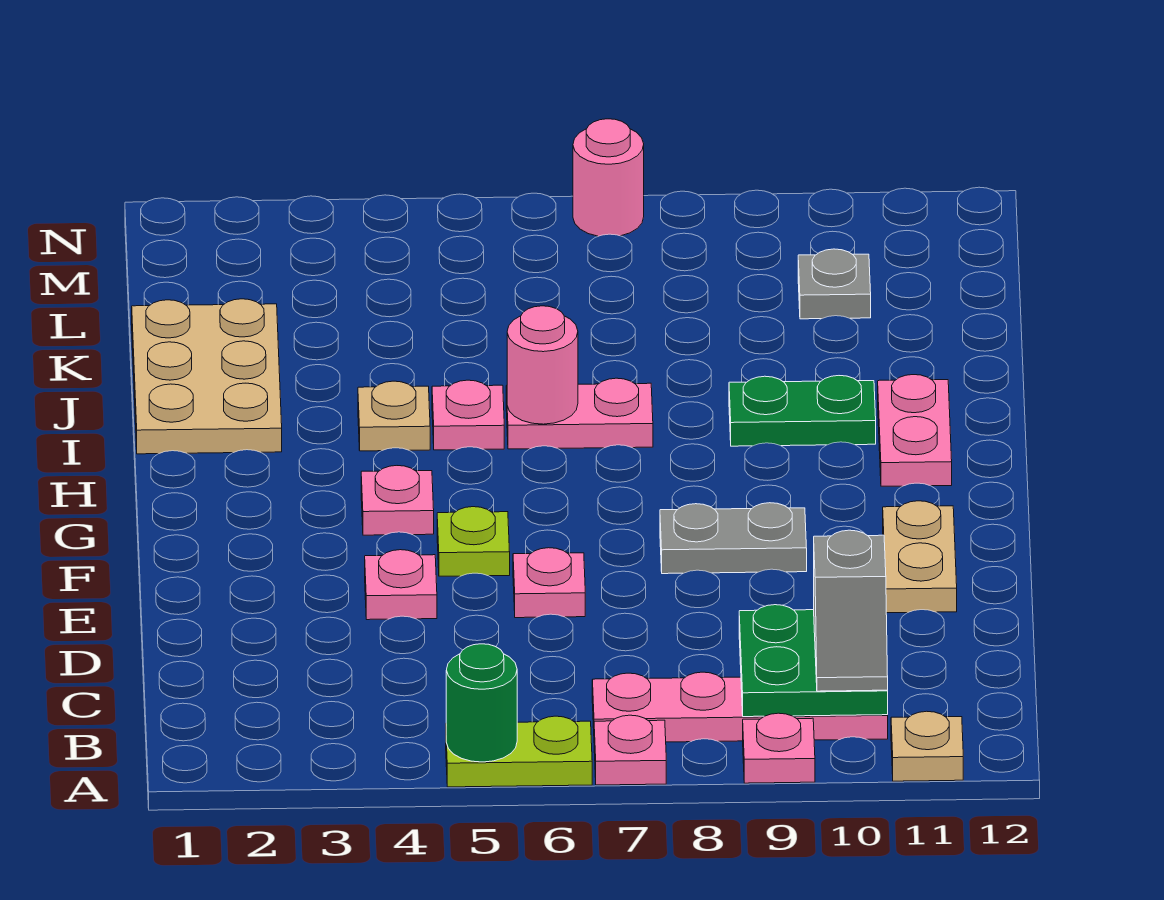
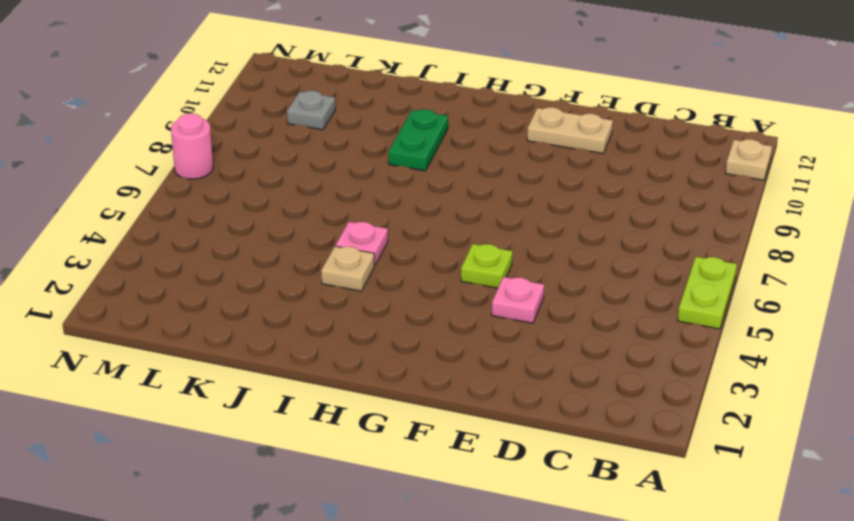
none -> pink plate A7 level 1
none -> pink plate A9 level 1
none -> pink plate B7:B10 level 1

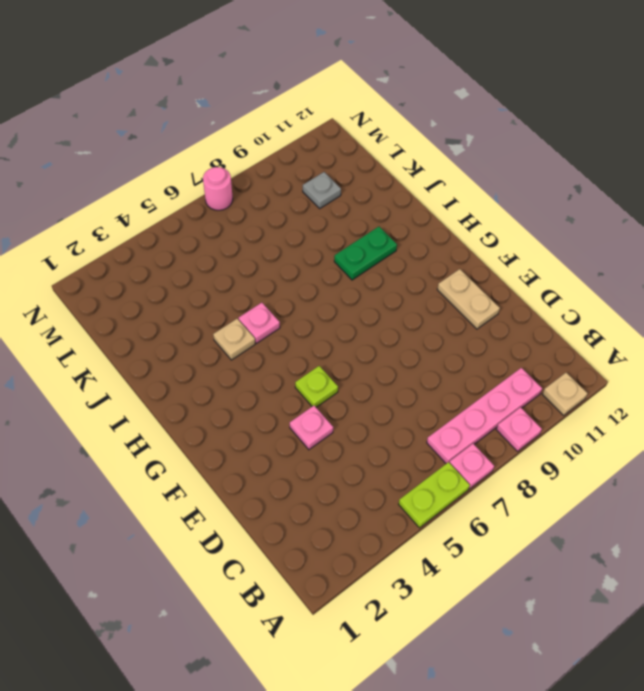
none -> pink plate E6 level 1
none -> grey plate F8:F9 level 1
none -> pink plate G4 level 1

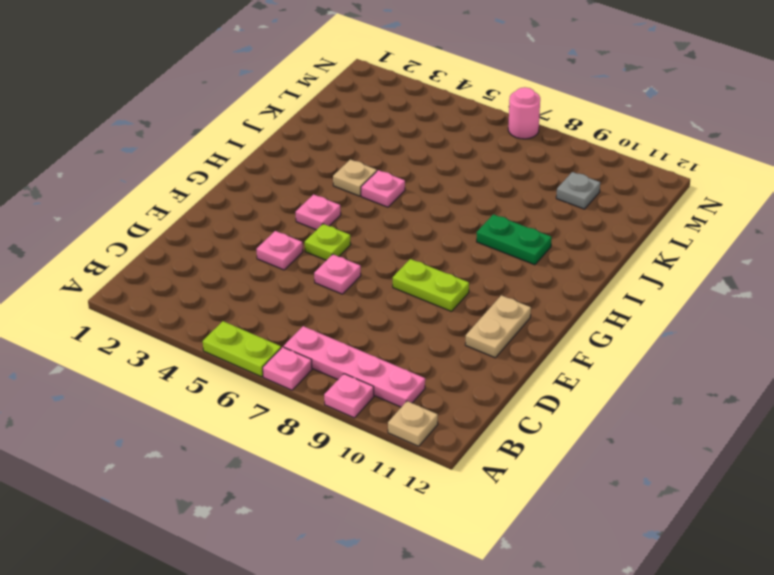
lime plate F8:F9 level 1 -> grey plate F8:F9 level 1
none -> pink plate H11:I11 level 1
none -> tan plate I1:K2 level 1
none -> pink plate I6:I7 level 1

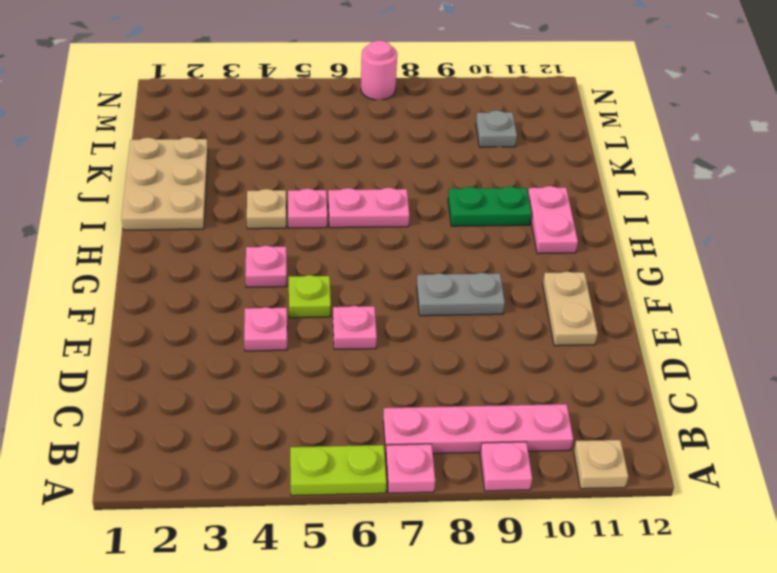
none -> green round brick A5 level 2
none -> green plate B9:C10 level 2
none -> pink round brick I6 level 2

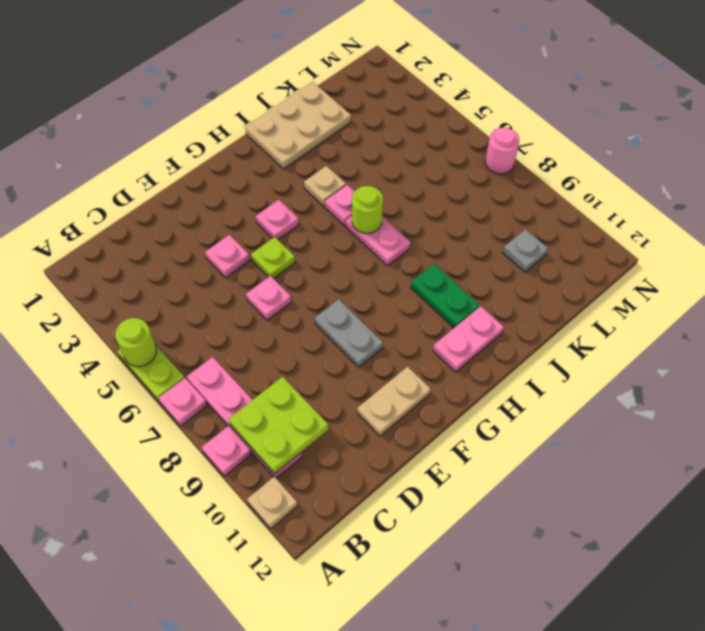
lime round brick A5 level 2 -> green round brick A5 level 2
lime plate B9:C10 level 2 -> green plate B9:C10 level 2
lime round brick I6 level 2 -> pink round brick I6 level 2
none -> grey slope B10:C10 level 3 top C

